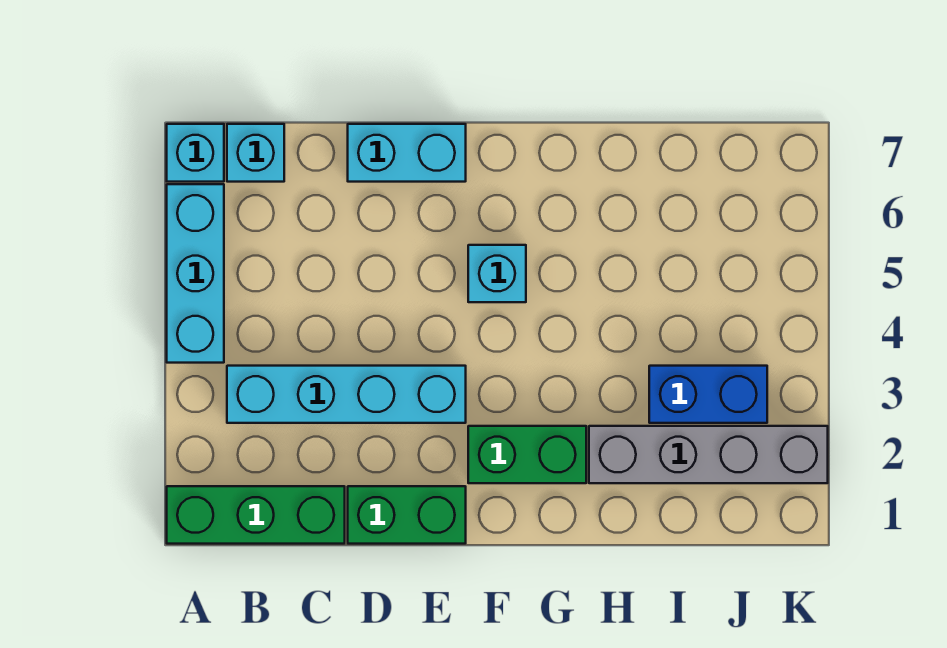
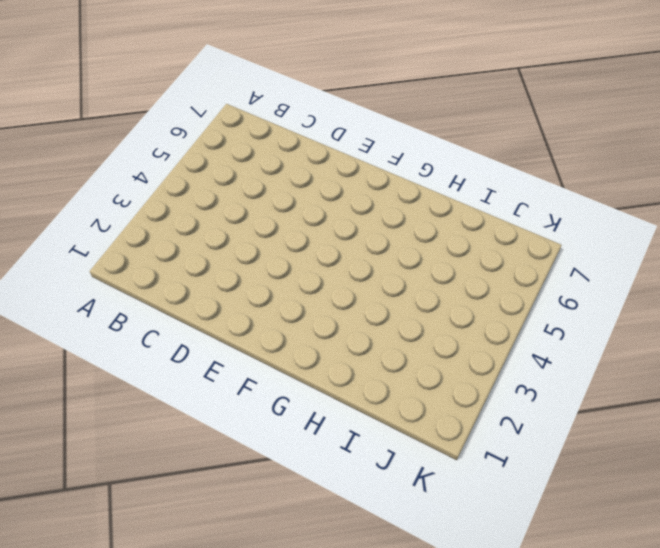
none -> green brick A1:C1 level 1
none -> cyan brick A4:A6 level 1

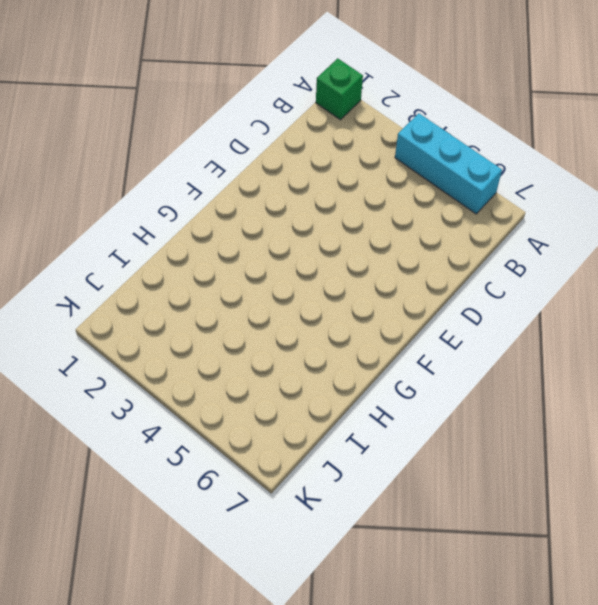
green brick A1 level 1 -> green brick A1:C1 level 1
none -> cyan brick A7 level 1
none -> cyan brick B3:E3 level 1

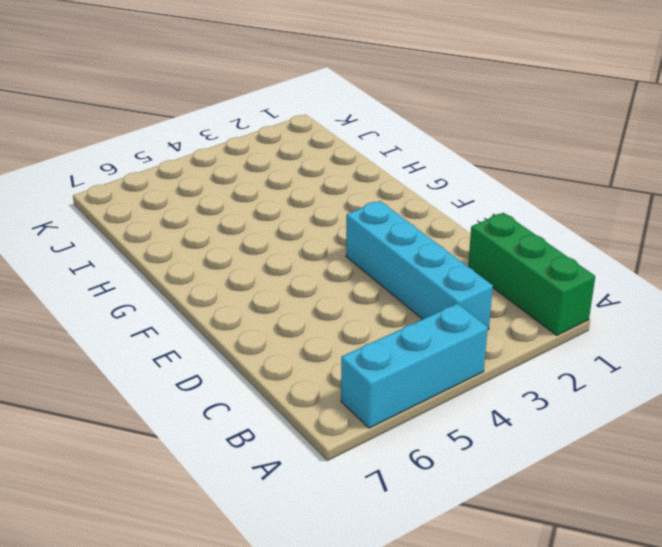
none -> cyan brick A7 level 1
none -> cyan brick B7 level 1

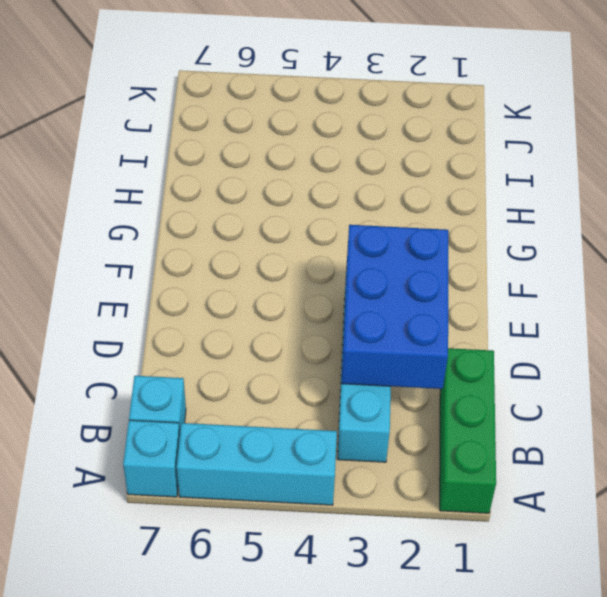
blue brick C2:E3 level 2 -> none
none -> green brick D1:E1 level 1
none -> cyan brick D7:E7 level 1

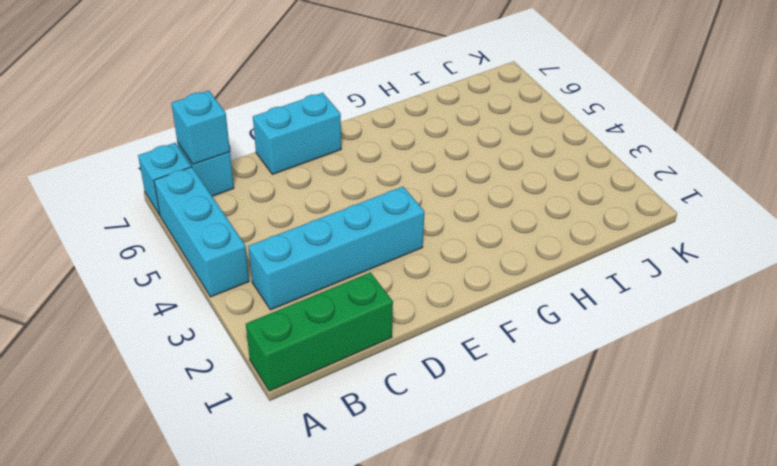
cyan brick B7 level 2 -> cyan brick F5 level 1
none -> green brick D1:E1 level 1
none -> green brick F2:G2 level 1

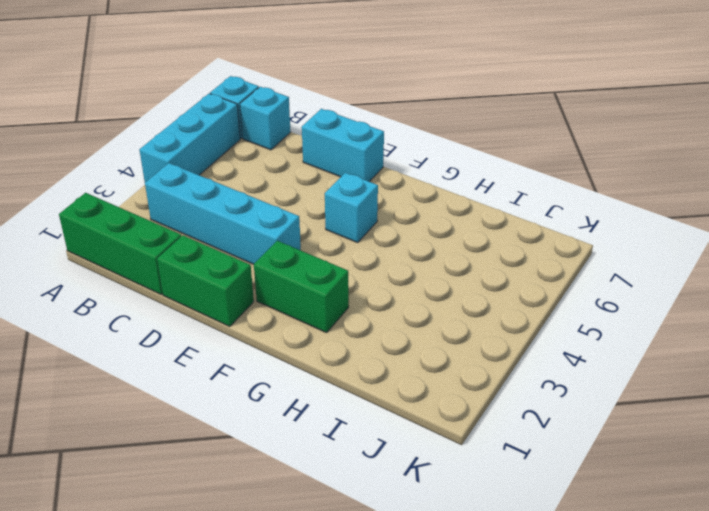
none -> grey brick H2:K2 level 1
none -> blue brick I3:J3 level 1

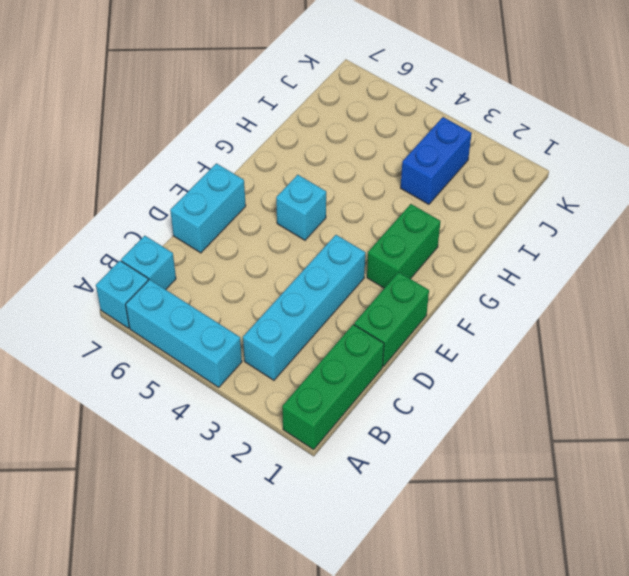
none -> grey brick H2:K2 level 1

